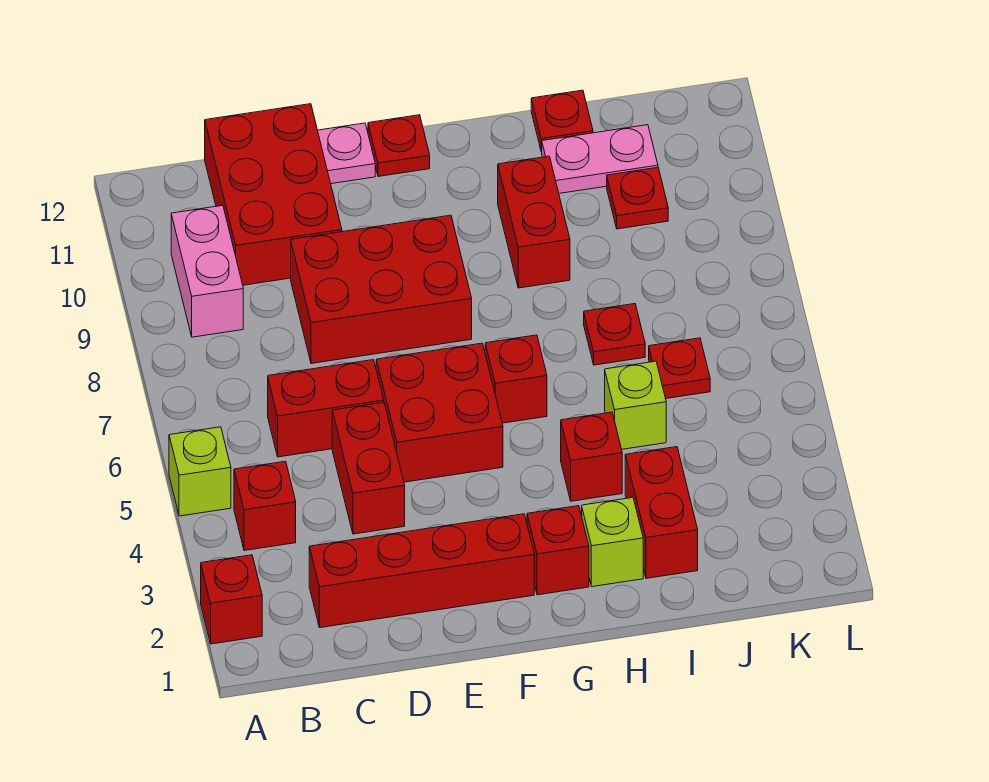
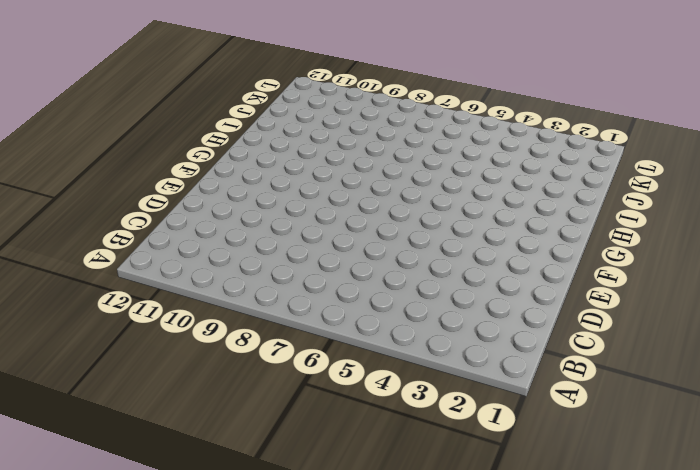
none -> red brick A2 level 1
none -> lime brick A5 level 1
none -> red brick B4 level 1

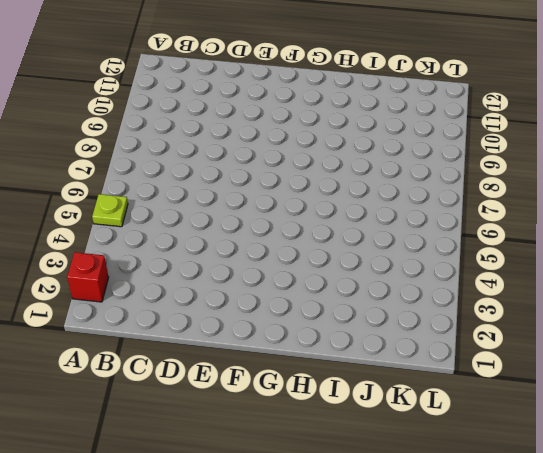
lime plate A5 level 1 -> lime brick A5 level 1
none -> red brick B4 level 1
none -> pink brick B9:B10 level 1
none -> red brick C2:F2 level 1

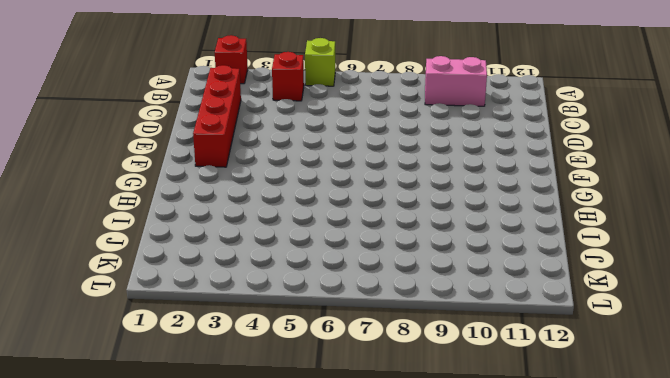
none -> red brick C6:D6 level 1
none -> red brick C10:D12 level 1
none -> red brick D4:D5 level 1

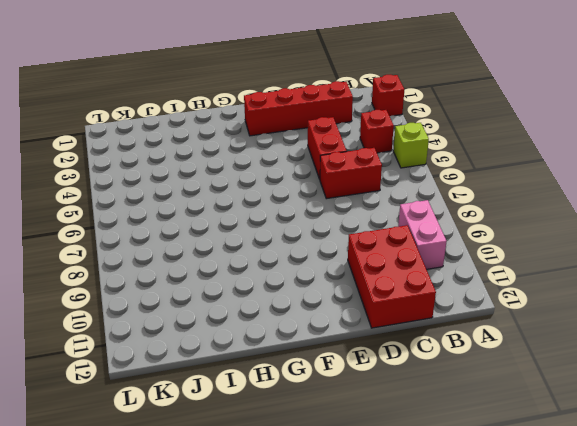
none -> red brick D8:F9 level 1
none -> red brick E5:F6 level 1
none -> pink plate E12 level 1

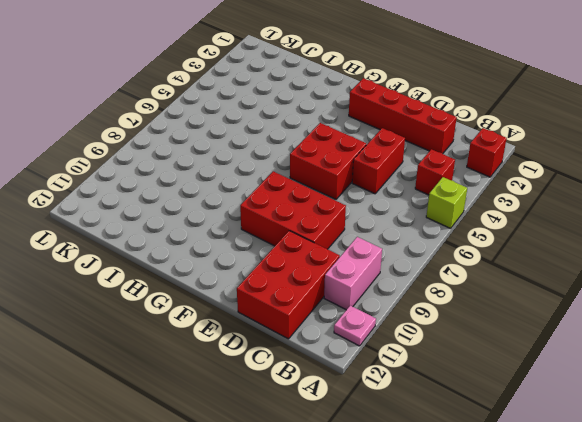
pink plate A11 level 1 -> pink plate E12 level 1
none -> red brick C6:D6 level 1
none -> red plate F12 level 1
none -> red brick G2 level 1

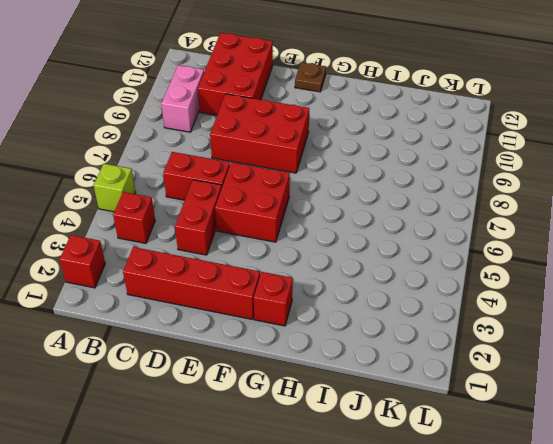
brown plate F12 level 1 -> red plate F12 level 1
none -> pink plate E12 level 1
none -> red brick G6 level 1
none -> lime brick H2 level 1

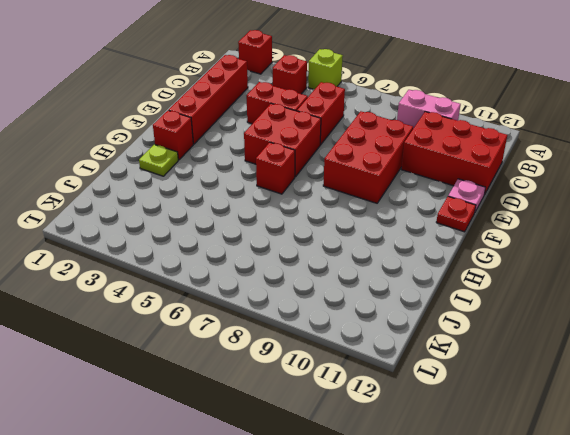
lime plate H2 level 1 -> lime brick H2 level 1
none -> red brick H4 level 1
none -> red brick H9:H10 level 1
none -> red brick I2:I3 level 1

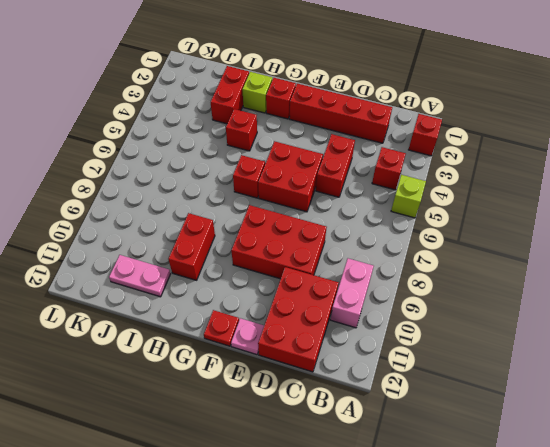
none -> red brick C6:D6 level 1
none -> lime brick I5 level 1
none -> red plate I7 level 1

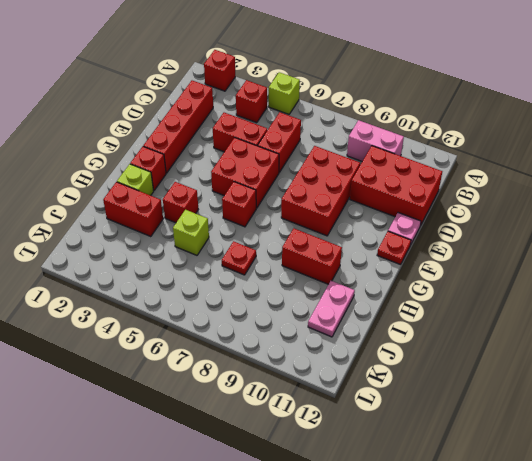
none -> red plate I12 level 1
none -> red plate J6 level 1
none -> red plate J10 level 1

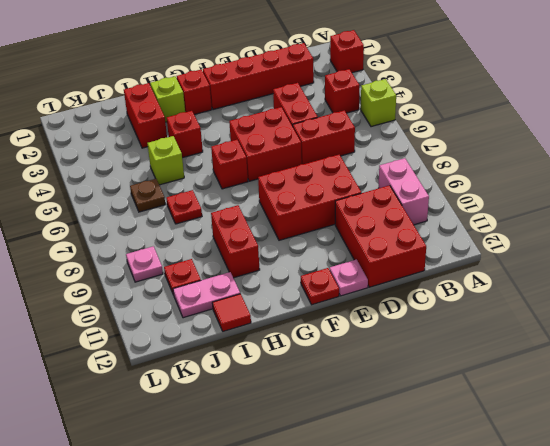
red tile I12 level 1 -> red plate I12 level 1
brown plate J6 level 1 -> red plate J6 level 1
pink plate K9 level 1 -> none

